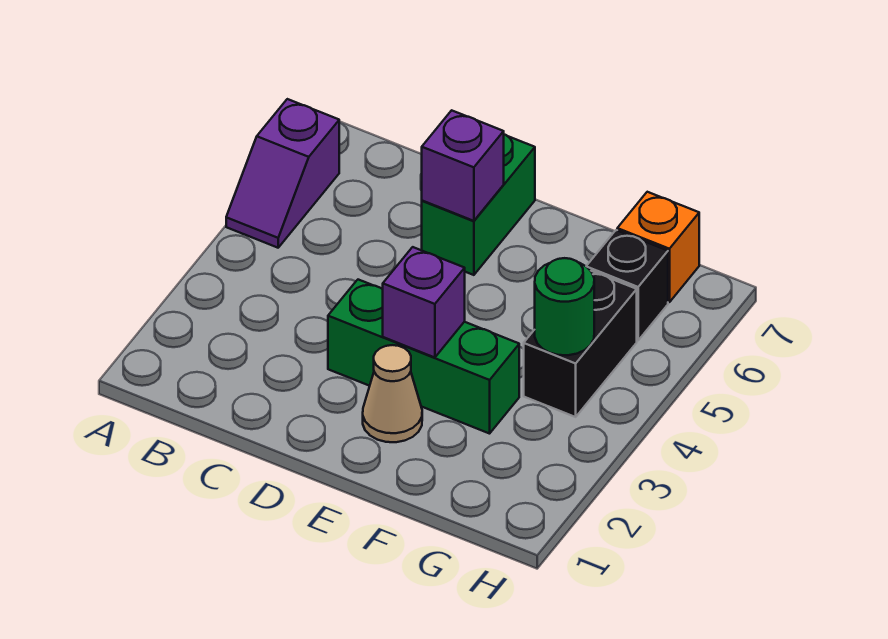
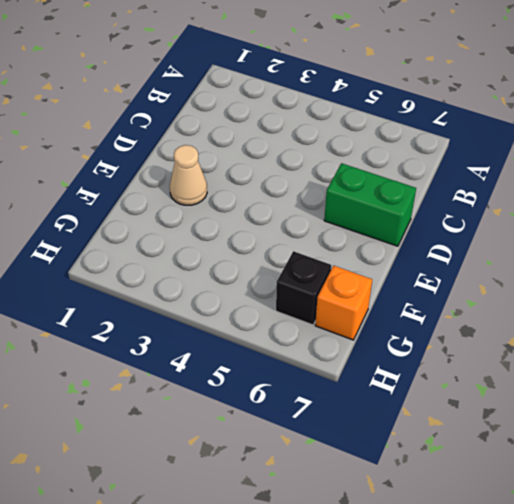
none -> purple slope A5:A6 level 1 top 6
none -> green brick D3:F3 level 1

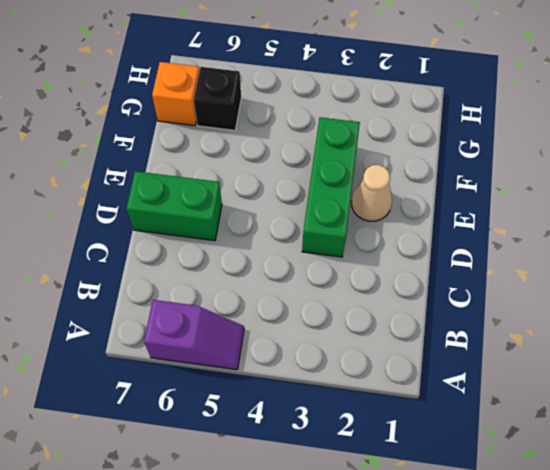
none -> black brick G4:G5 level 1
none -> purple brick D6 level 2

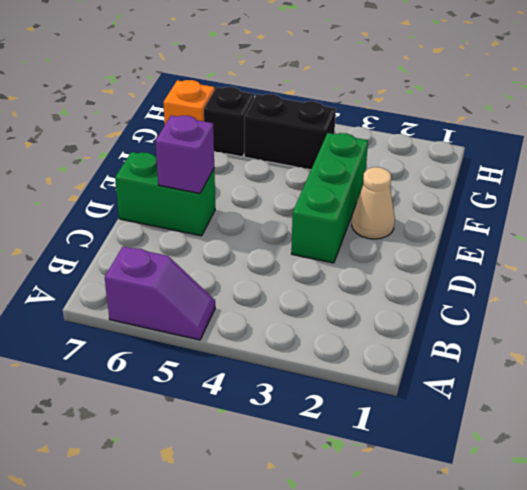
none -> purple brick E3 level 2
none -> green round brick G4 level 2

